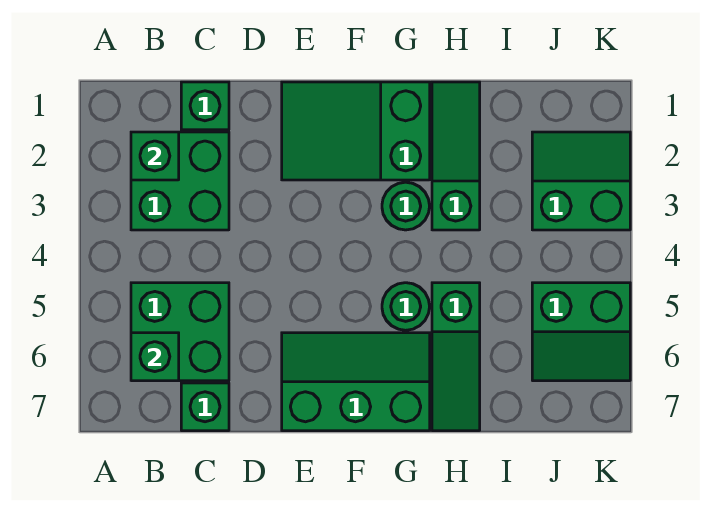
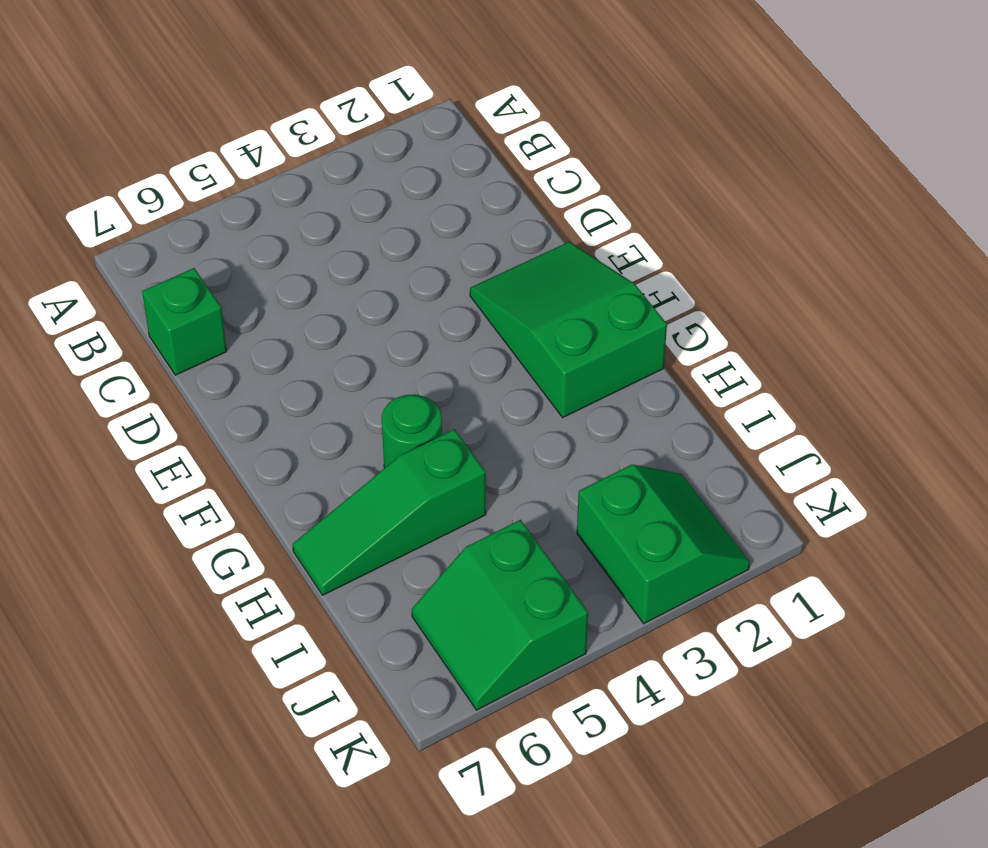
none -> green brick B2:C3 level 1
none -> green brick B5:C6 level 1
none -> green brick C1 level 1

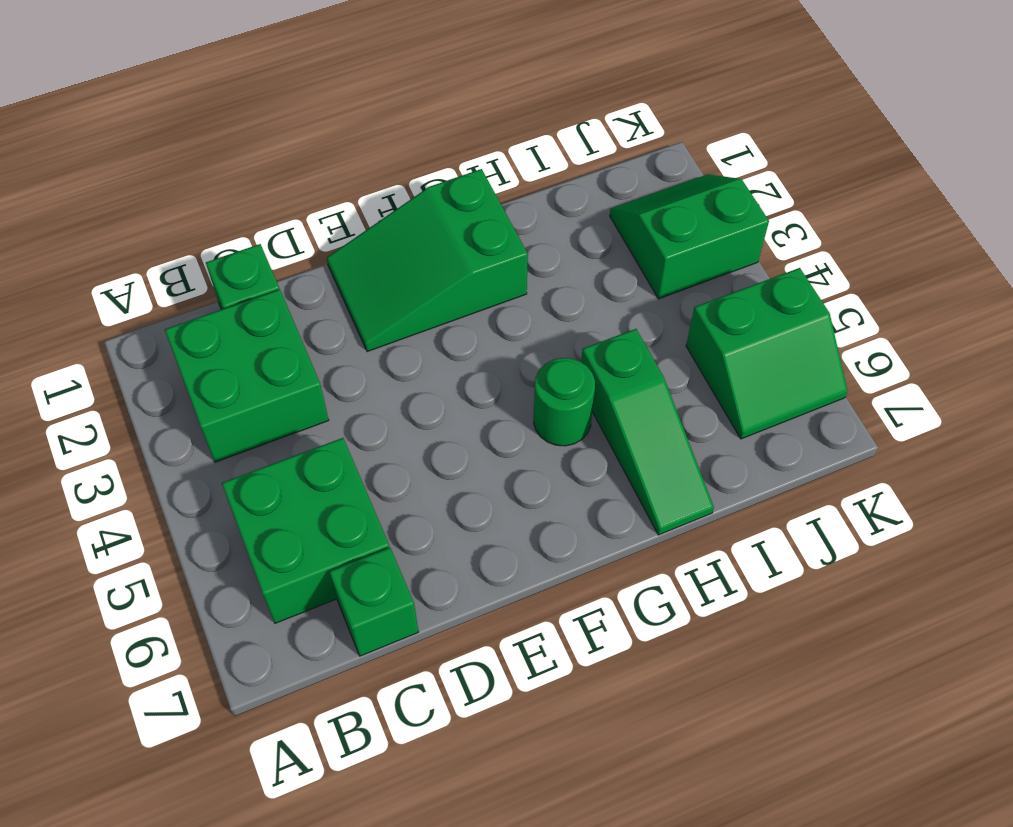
none -> green slope E6:G7 level 1 top 7
none -> green round brick G3 level 1
none -> green slope H1:H3 level 1 top 3

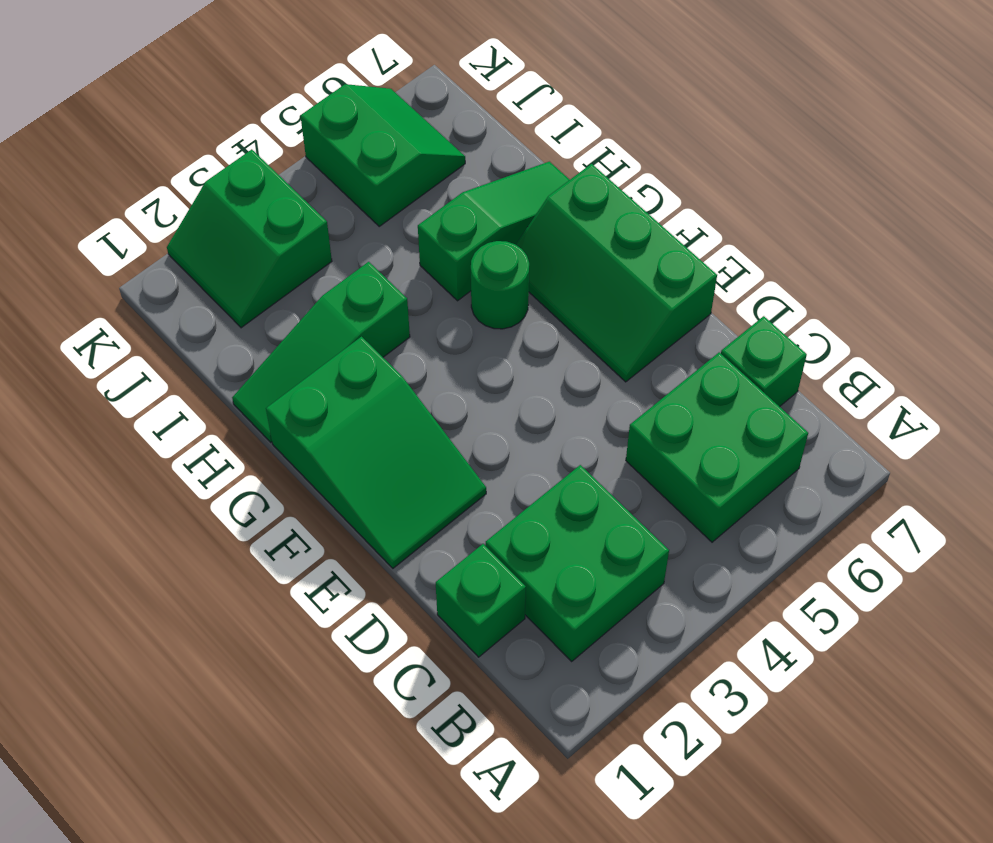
none -> green round brick G3 level 1
none -> green brick B2 level 2
none -> green brick B6 level 2

